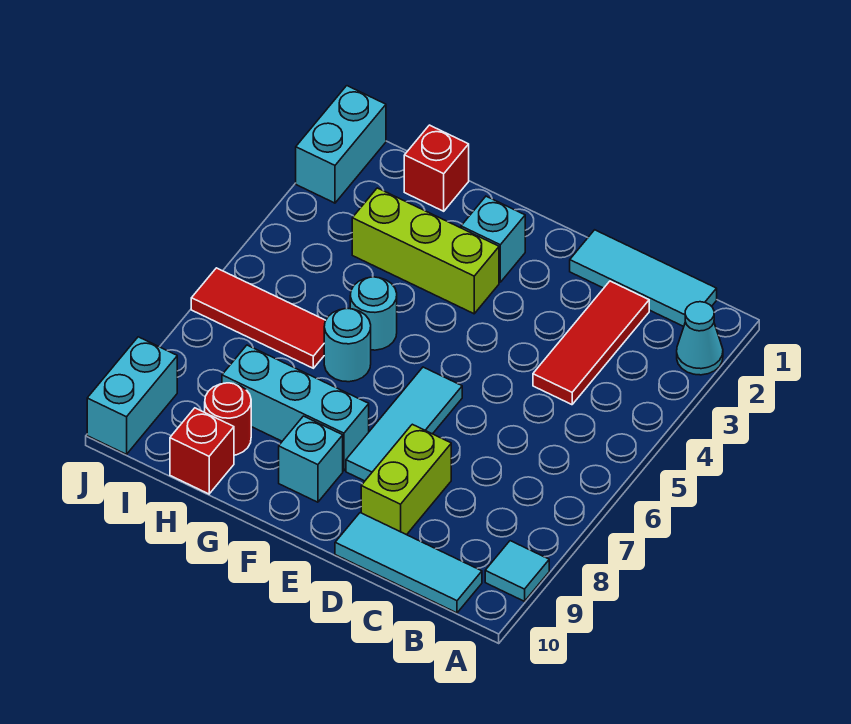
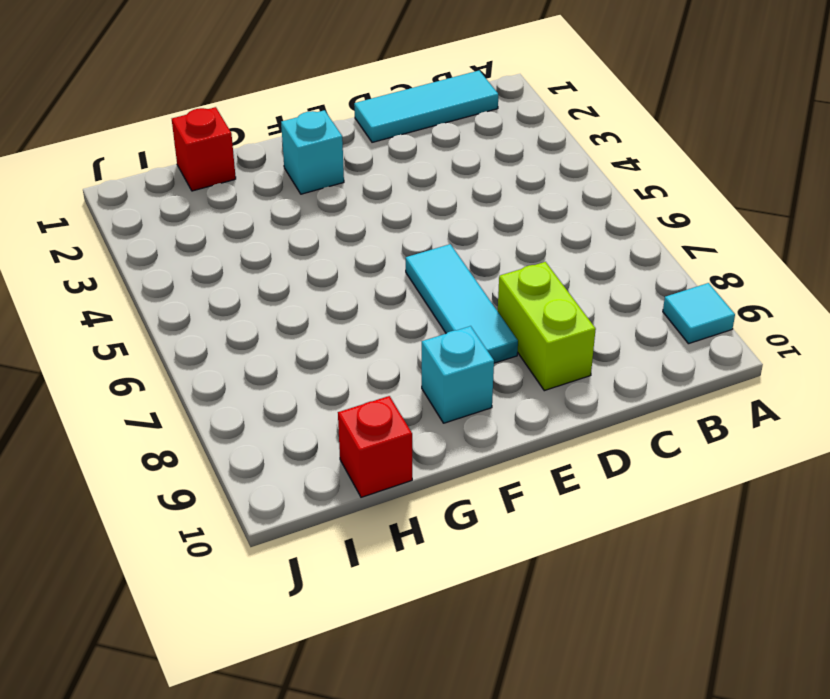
none -> cyan cone A2 level 1
none -> cyan tile B10:D10 level 1
none -> red tile C2:C4 level 1

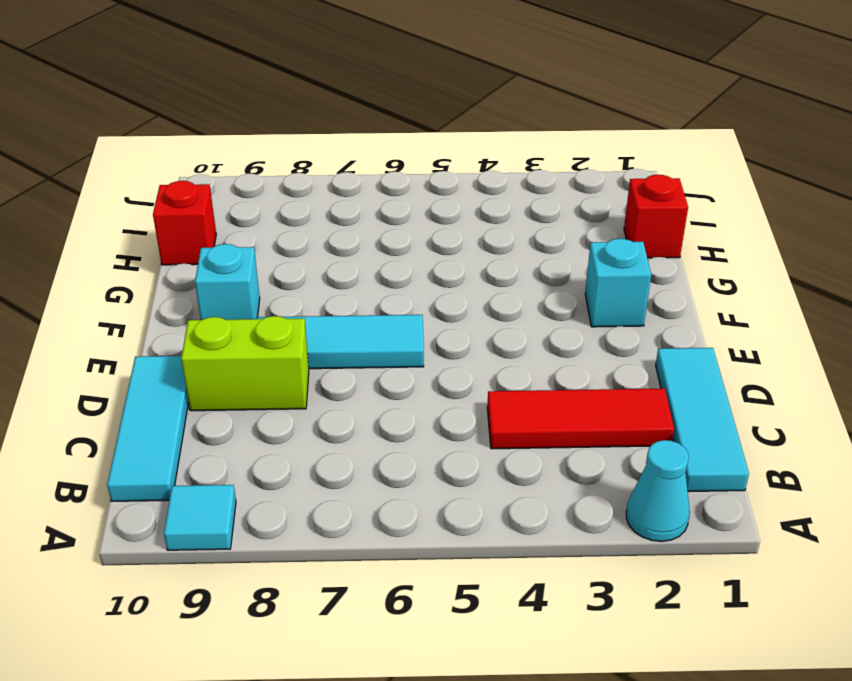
none -> lime brick F3:H3 level 1
none -> cyan brick F8:H8 level 1
none -> cyan round brick G5 level 1

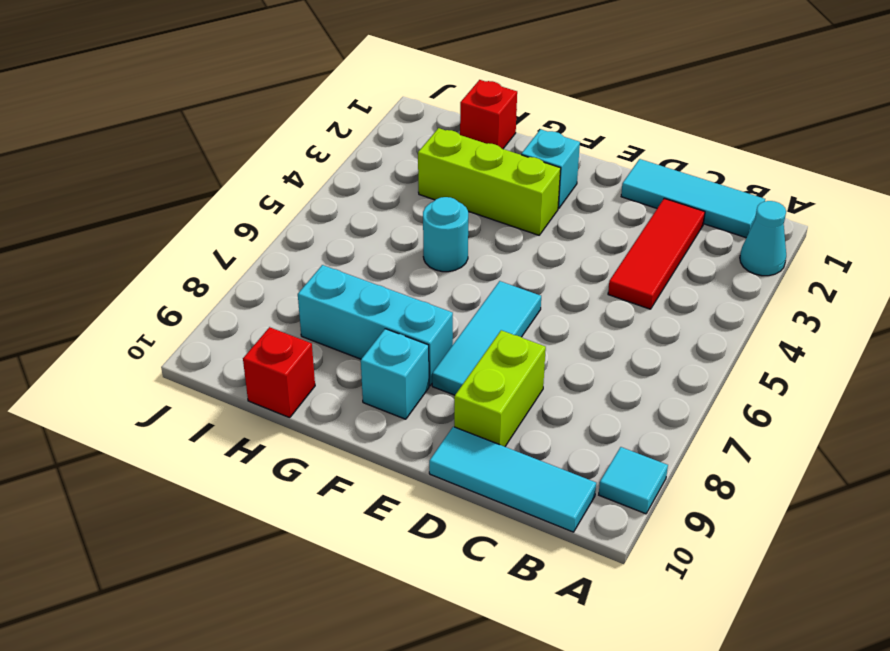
none -> cyan round brick G6 level 1
none -> red tile H6:J6 level 1
none -> red round brick H9 level 1

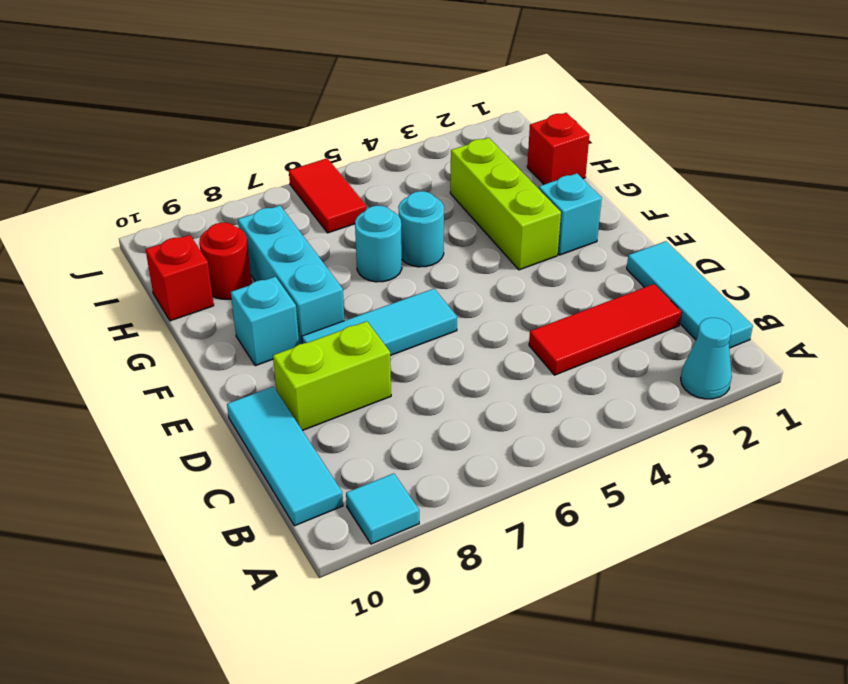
red tile I6:J6 level 1 -> red tile H6:J6 level 1
none -> cyan brick J1:J2 level 1
none -> cyan brick J9:J10 level 1

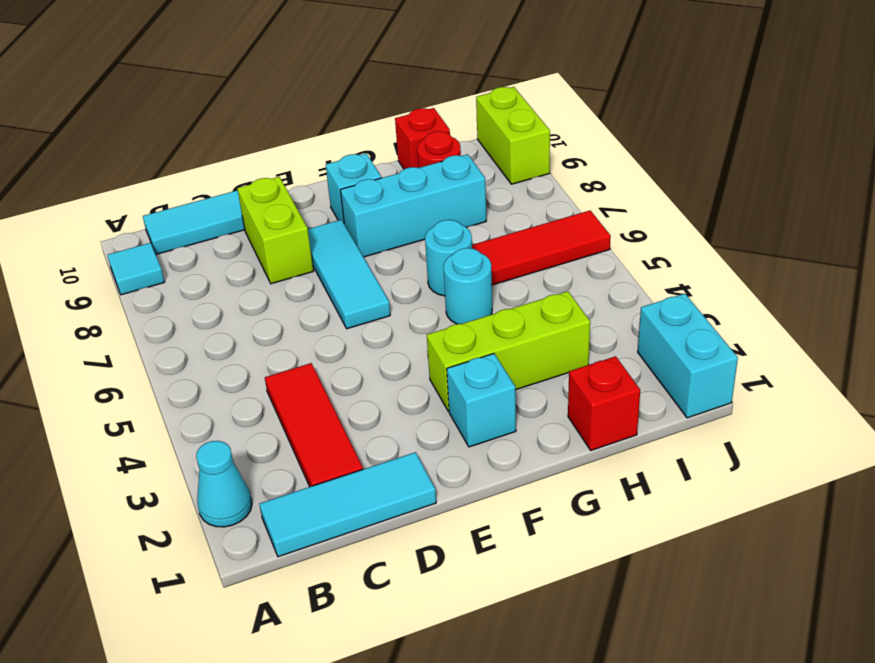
lime brick J9:J10 level 1 -> cyan brick J9:J10 level 1

